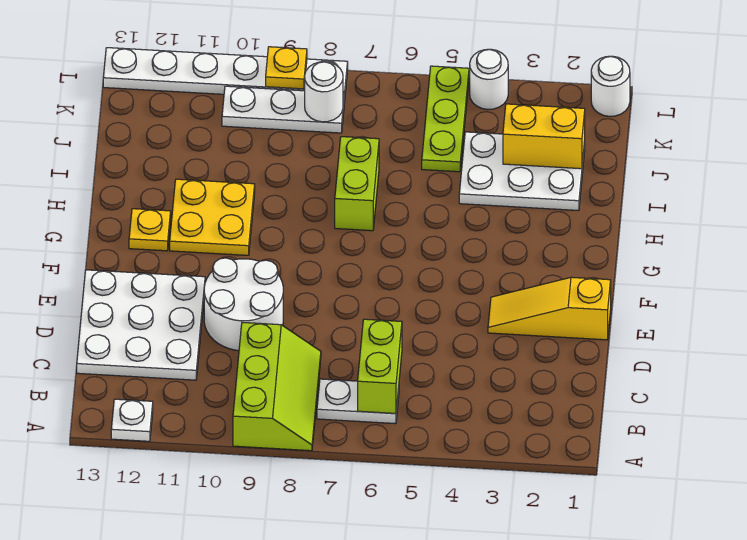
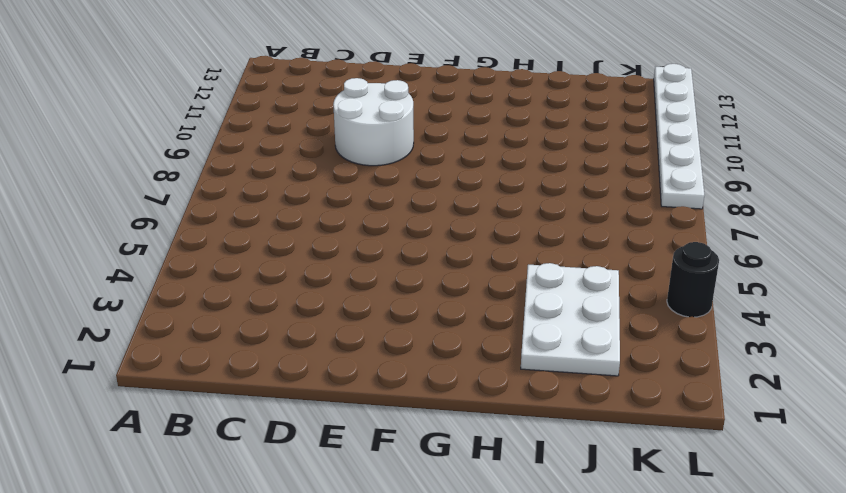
black round brick L4 level 1 -> white round brick L4 level 1
none -> lime slope A8:C9 level 1 top 9
none -> white plate A12 level 1
none -> white plate B6:B7 level 1

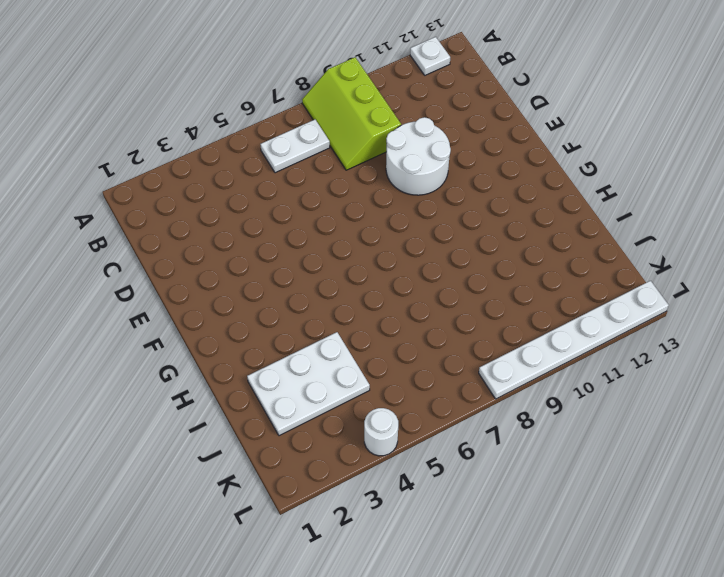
none -> white plate C11:E13 level 1
none -> yellow slope E1:E3 level 1 top 1
none -> yellow plate G10:H11 level 1

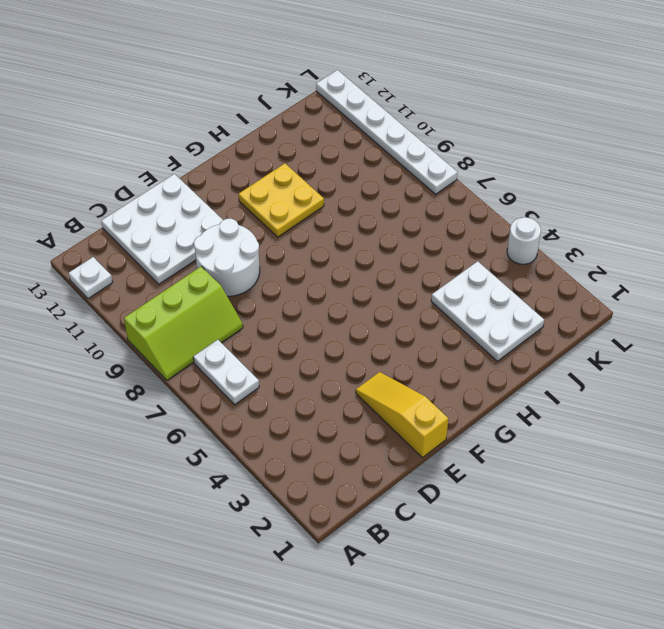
none -> yellow plate G12 level 1
none -> lime brick H7:I7 level 1
none -> lime plate J5:L5 level 1

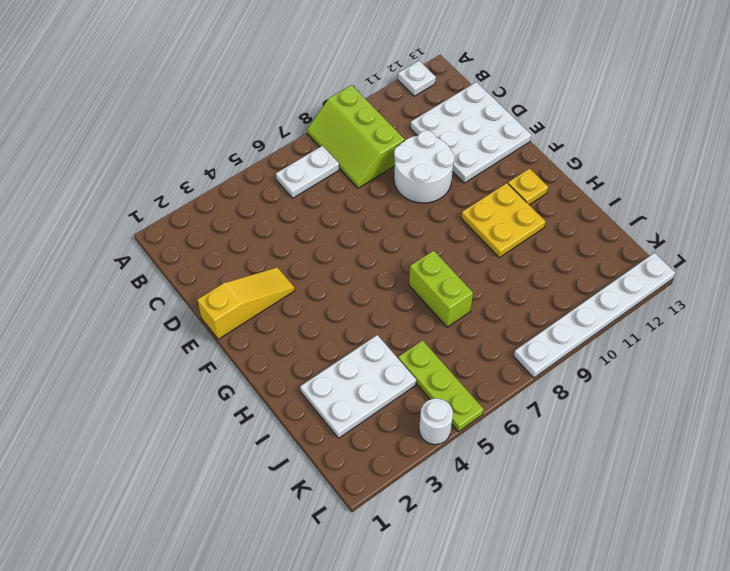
none -> white plate K8:K10 level 1
none -> white round brick L1 level 1
none -> lime brick B6:C6 level 2

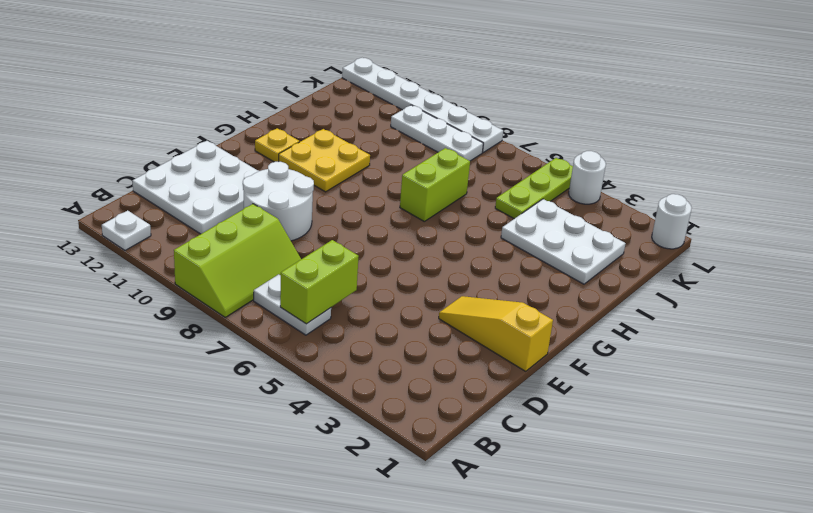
none -> yellow brick J2:J3 level 2
none -> white round brick K8 level 2
none -> yellow plate L9 level 2

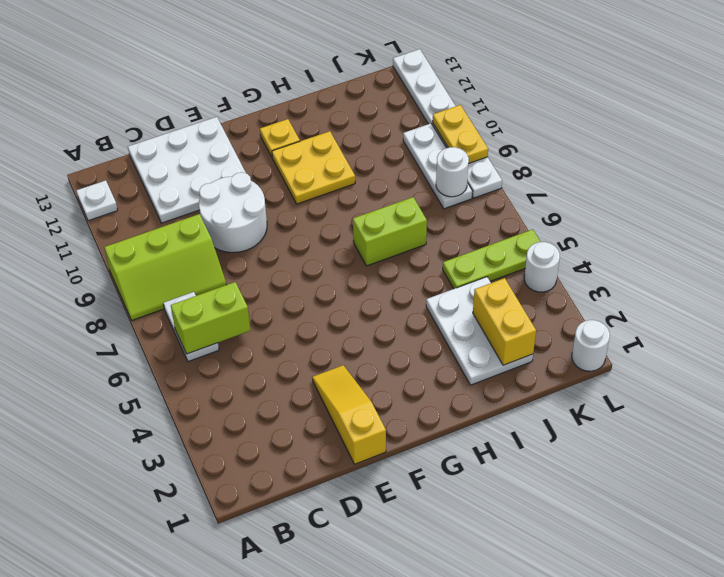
yellow plate L9:L10 level 2 -> yellow plate L9 level 2

